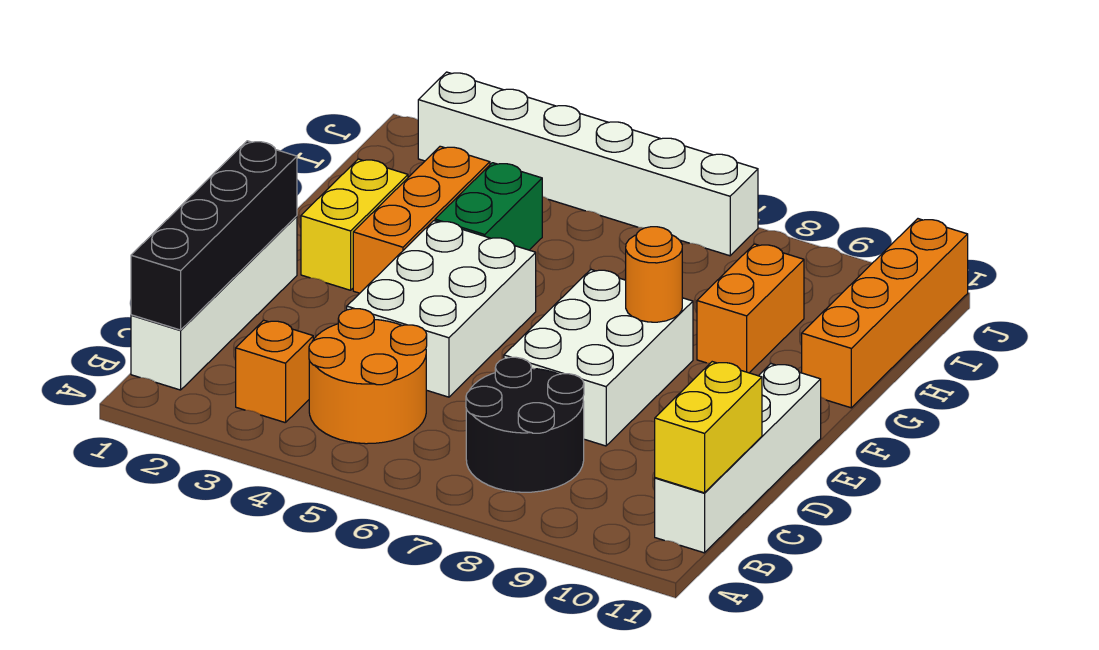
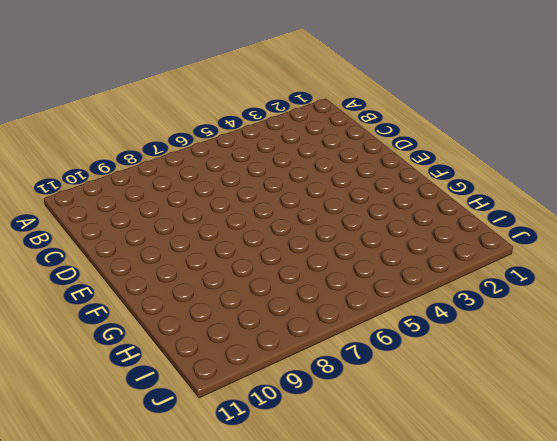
none -> white brick B1:E1 level 1
none -> orange brick B3 level 1
none -> orange round brick B4:C5 level 1

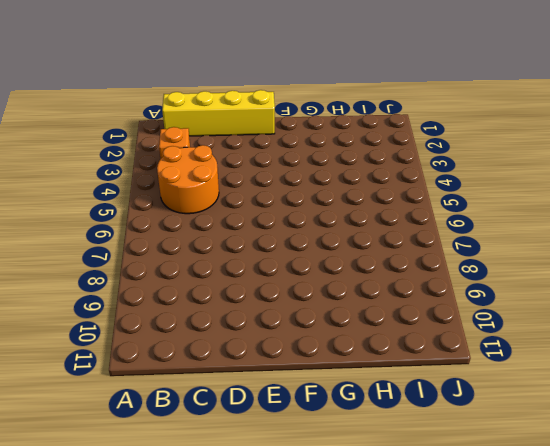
yellow brick B1:E1 level 1 -> white brick B1:E1 level 1
none -> black round brick B7:C8 level 1
none -> white brick B11:E11 level 1
none -> white brick D4:F5 level 1

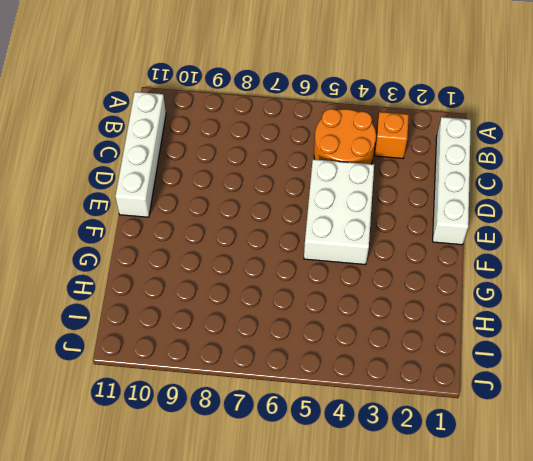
none -> black round brick B7:C8 level 1
none -> white brick D7:F8 level 1
none -> yellow brick F2:G2 level 1

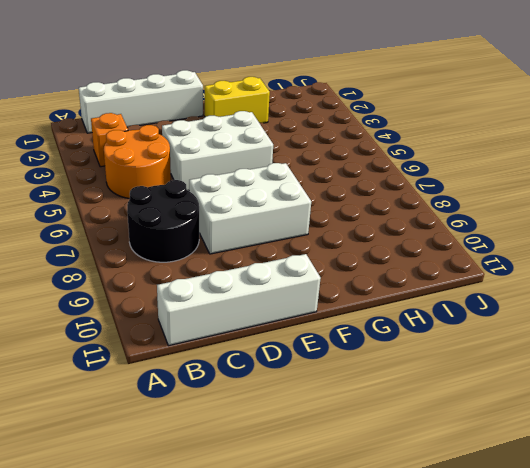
none -> orange brick F3:H3 level 1
none -> green brick G4:H4 level 1
none -> orange brick G9:H9 level 1

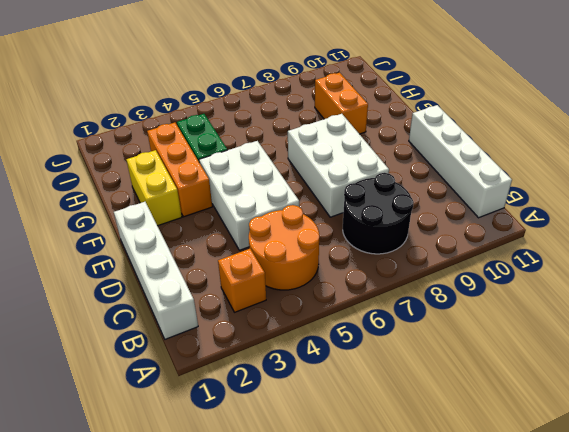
none -> orange brick G11:J11 level 1
none -> white brick J2:J7 level 1
none -> black brick B1:E1 level 2

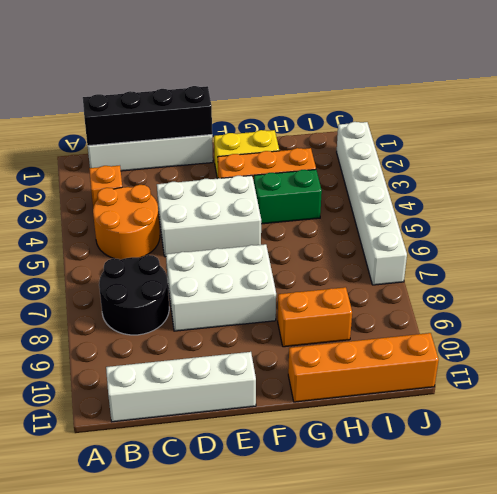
none -> yellow brick B11:C11 level 2
none -> orange round brick F8 level 2

